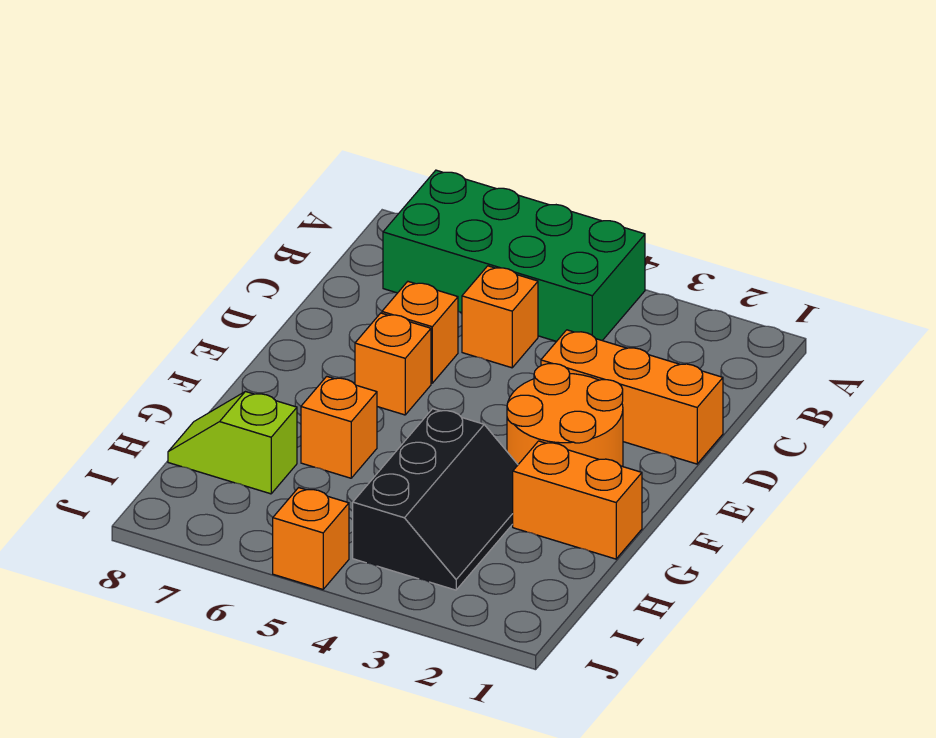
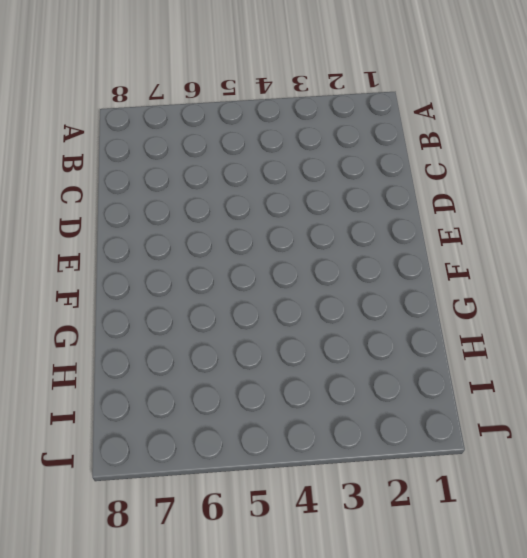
none -> green brick A4:B7 level 1
none -> orange brick C5 level 1

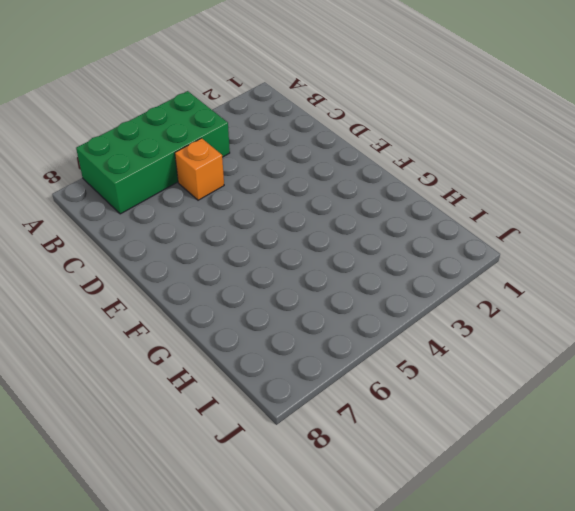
none -> orange brick D1:D3 level 1
none -> orange brick D6 level 1

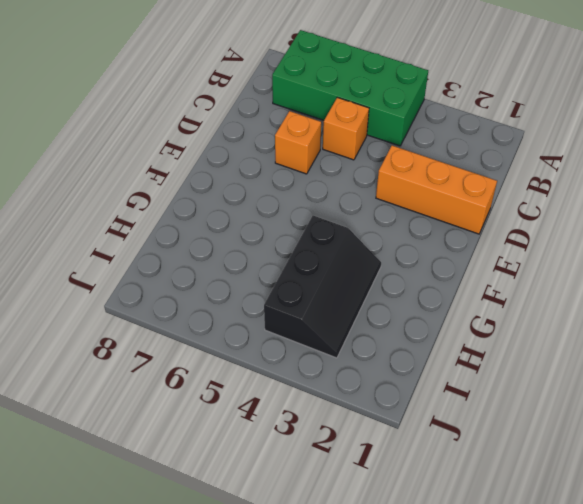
none -> orange round brick E2:F3 level 1
none -> orange brick E6 level 1

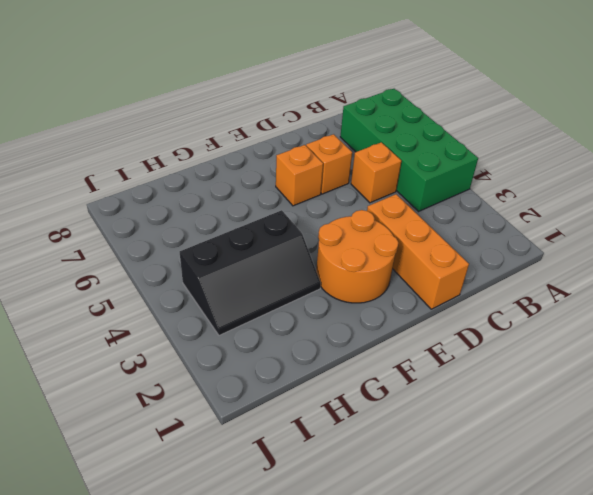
none -> orange brick G1:G2 level 1
none -> orange brick G6 level 1

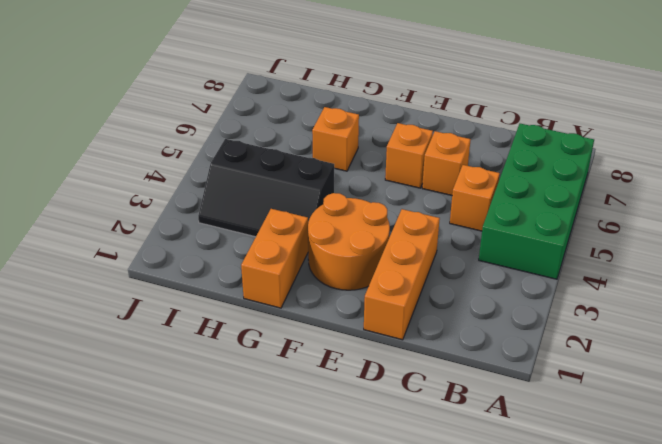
none -> lime slope H7:H8 level 1 top 7
none -> orange brick J5 level 1

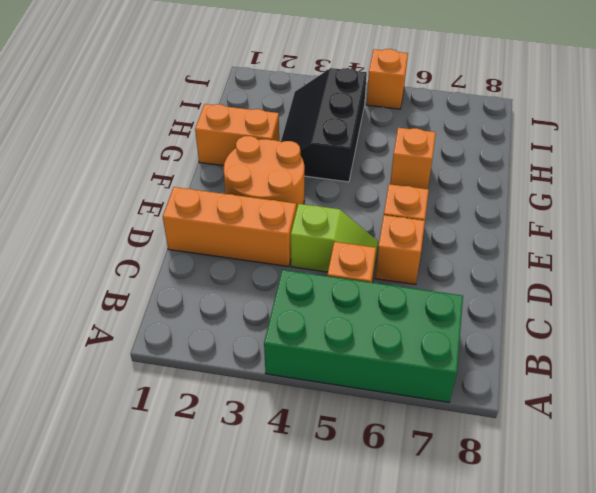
lime slope D4:D5 level 1 top 4 -> lime slope H7:H8 level 1 top 7

